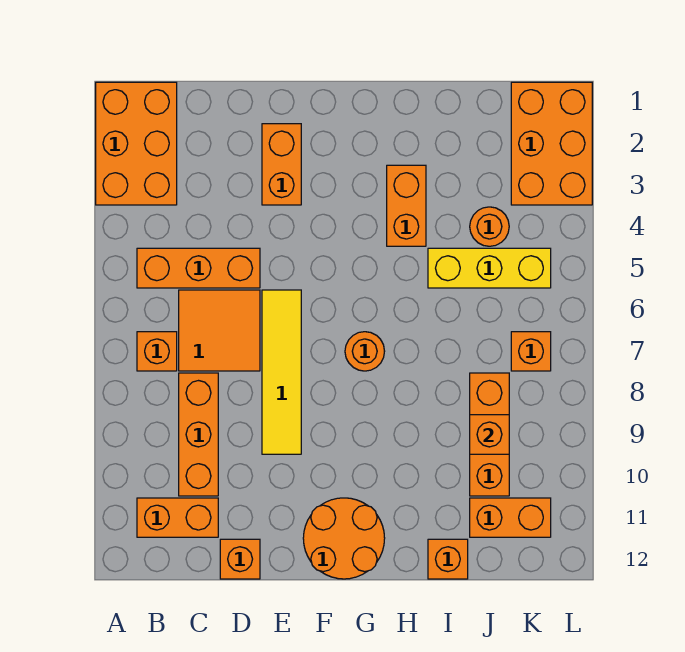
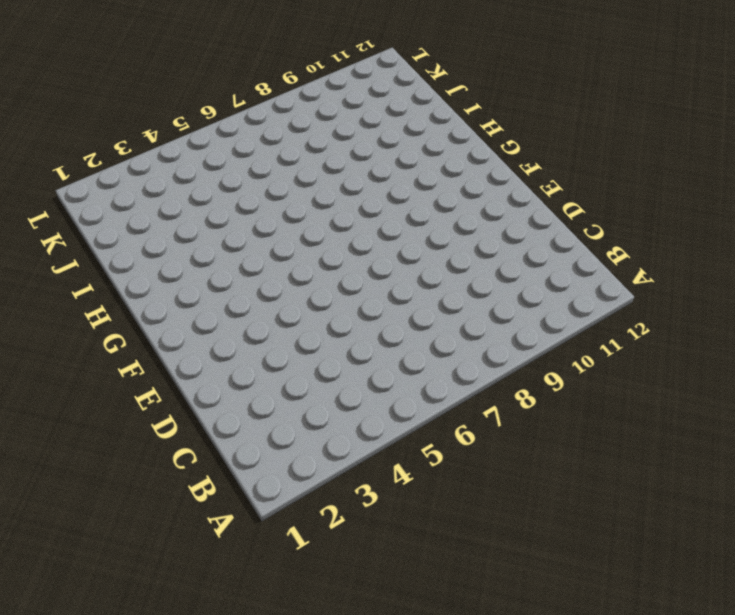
none -> orange brick A1:B3 level 1
none -> orange brick B5:D5 level 1
none -> orange brick B7 level 1

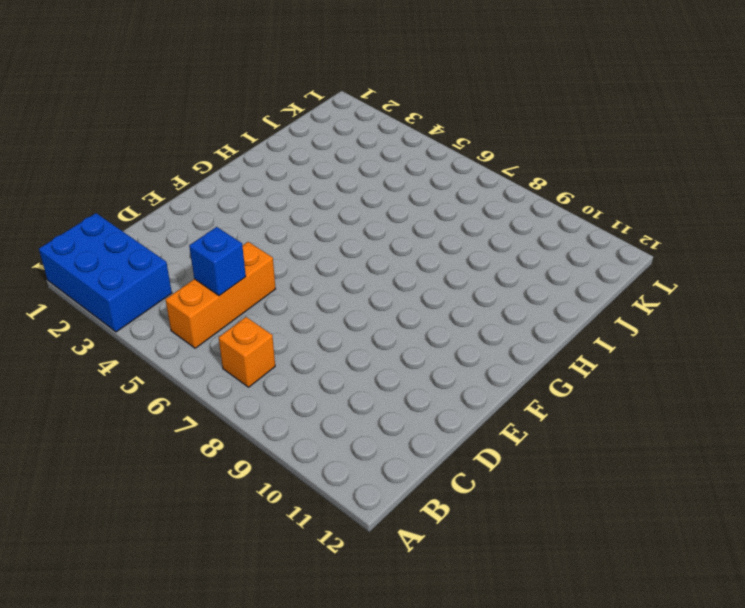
blue brick A1:B3 level 1 -> orange brick A1:B3 level 1
blue brick C5 level 2 -> none
none -> orange brick B11:C11 level 1
none -> orange tile C6:D7 level 1
none -> orange brick C8:C10 level 1

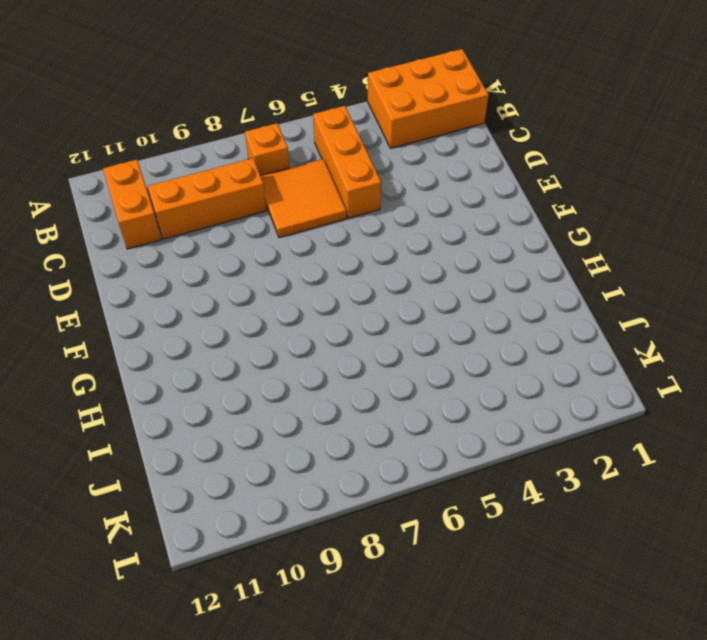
none -> orange brick D12 level 1
none -> orange brick E2:E3 level 1
none -> yellow tile E6:E9 level 1

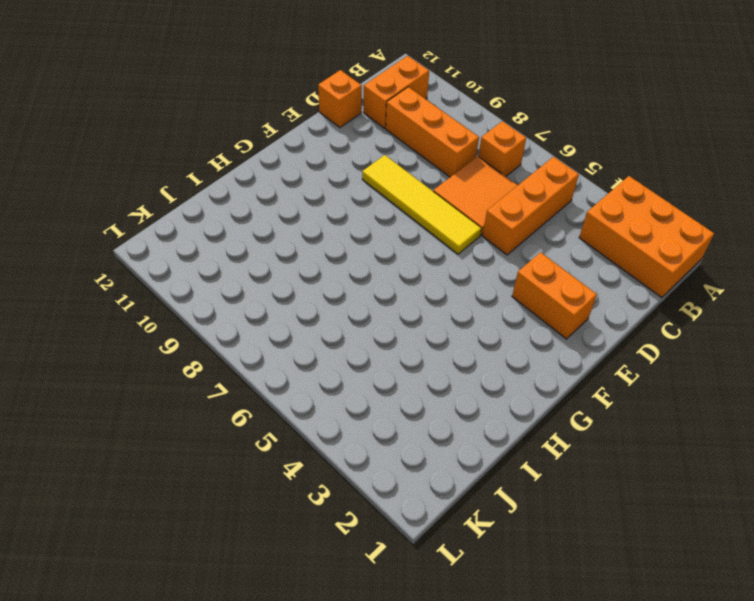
none -> orange round brick F11:G12 level 1
none -> orange round brick G7 level 1
none -> orange brick H3:H4 level 1

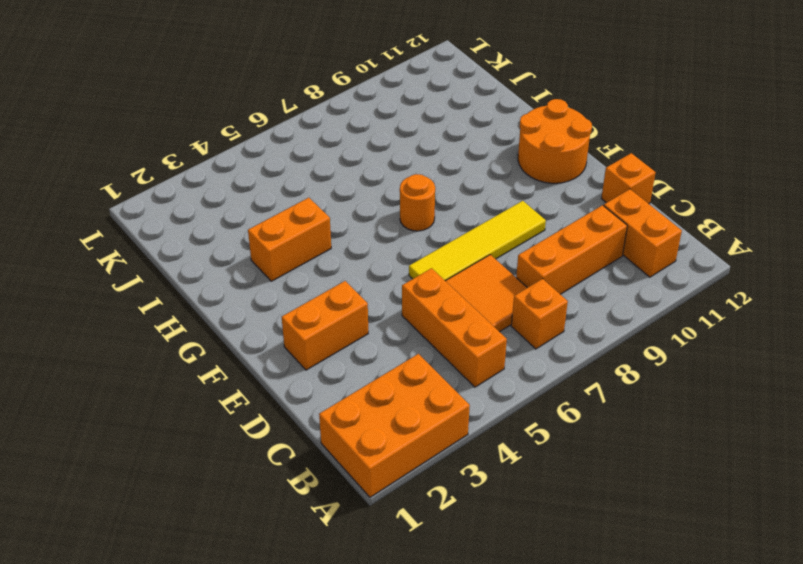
none -> yellow brick I5:K5 level 1
none -> orange brick I12 level 1
none -> orange round brick J4 level 1

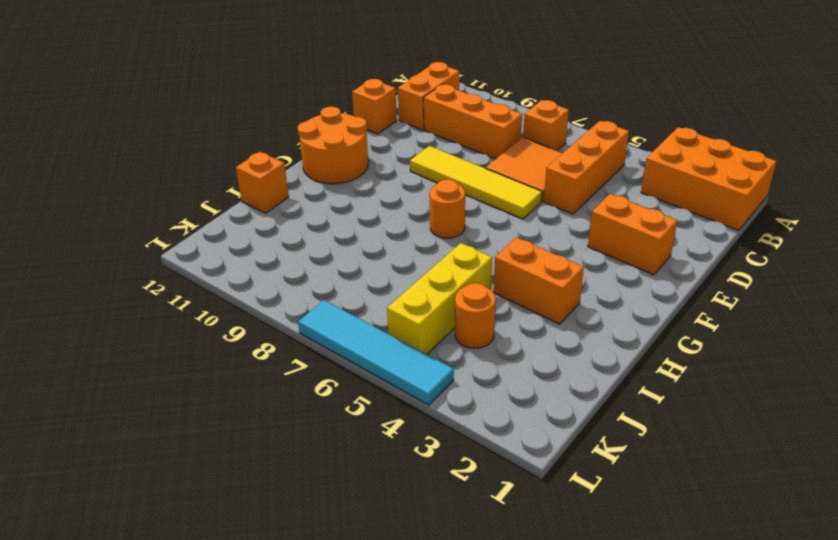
cyan tile L4:L7 level 1 -> none
none -> orange brick J8:J10 level 1
none -> orange brick J11:K11 level 1
none -> orange brick K1:L3 level 1

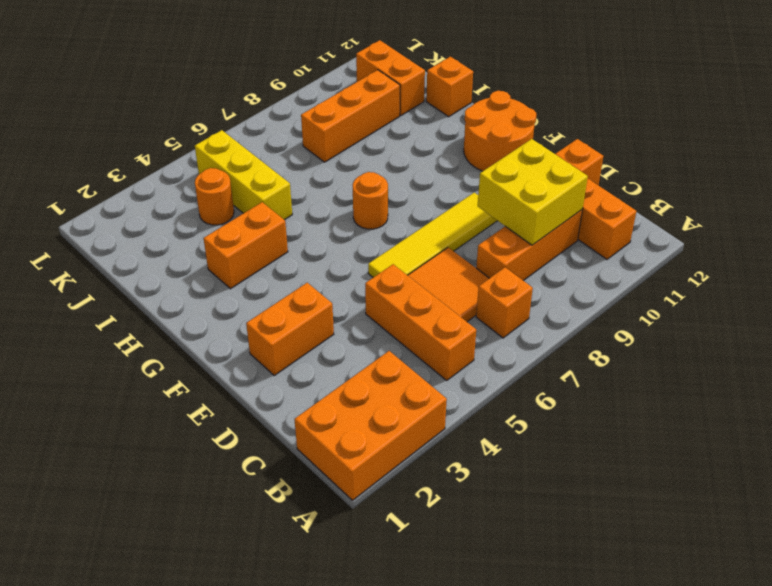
yellow brick C9:D10 level 2 -> none
none -> orange brick K1:L3 level 1
none -> orange brick K7 level 1
none -> orange brick J9 level 2

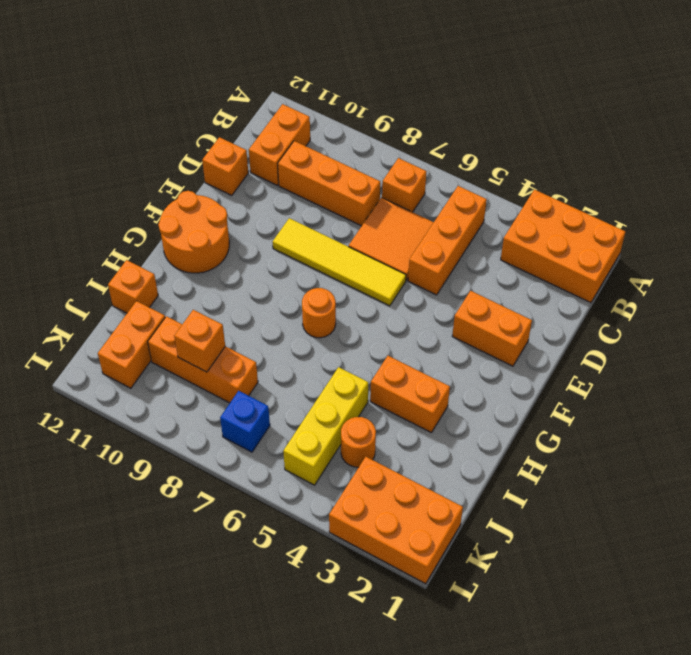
blue brick K7 level 1 -> orange brick K7 level 1

